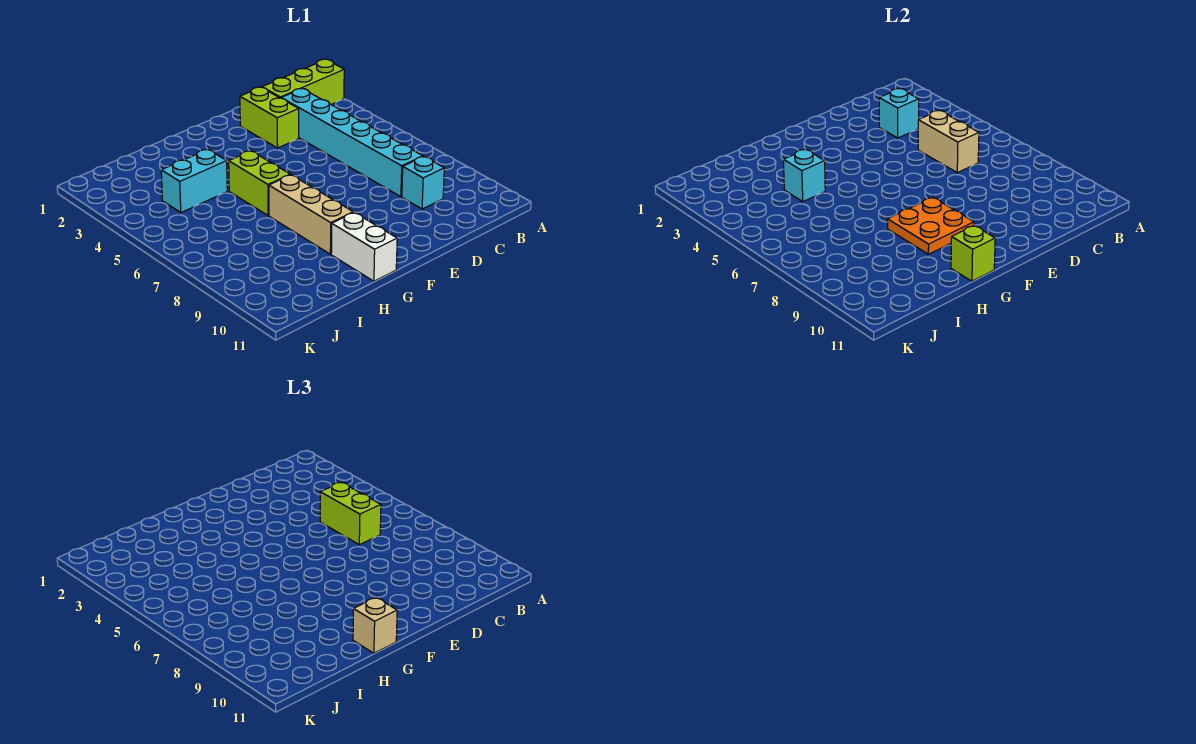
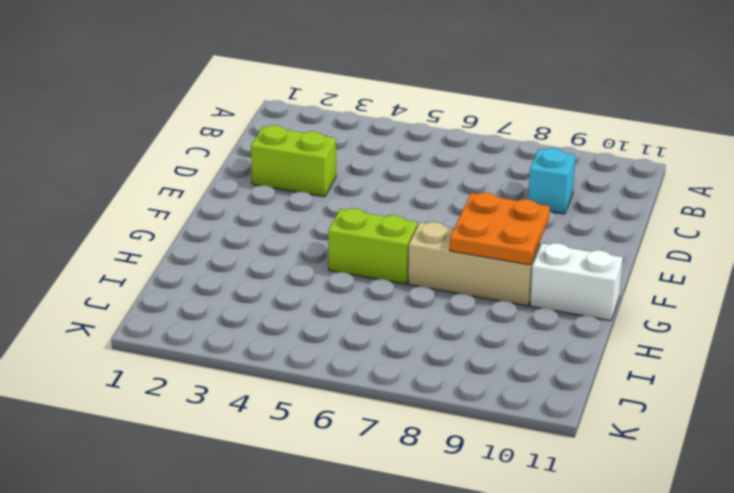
none -> lime brick A2:C2 level 1
none -> cyan brick C3:C8 level 1
none -> cyan brick H4:I4 level 1

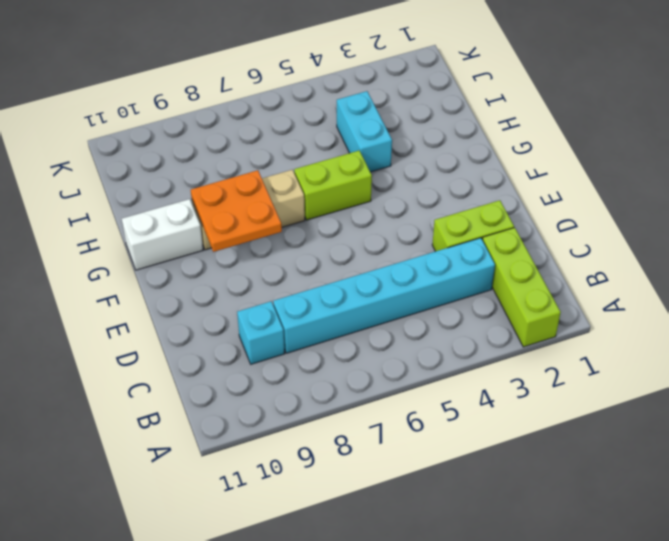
none -> cyan brick C3 level 2
none -> tan brick C5:C6 level 2
none -> lime brick G11 level 2

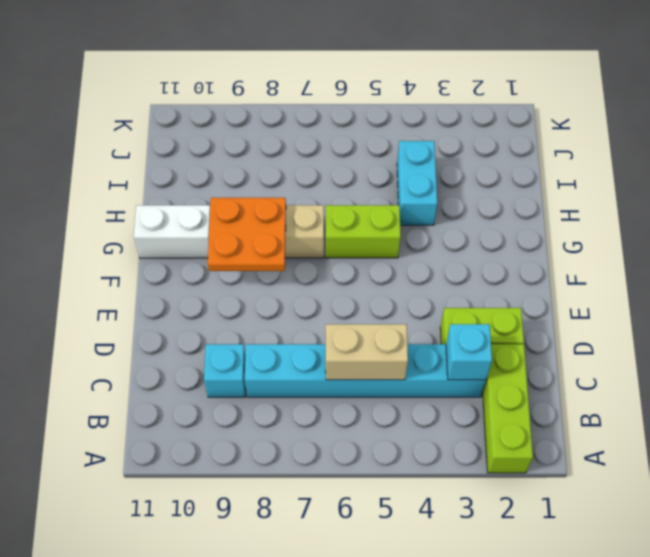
none -> lime brick G11 level 2
none -> cyan brick H4 level 2
none -> lime brick C5:C6 level 3

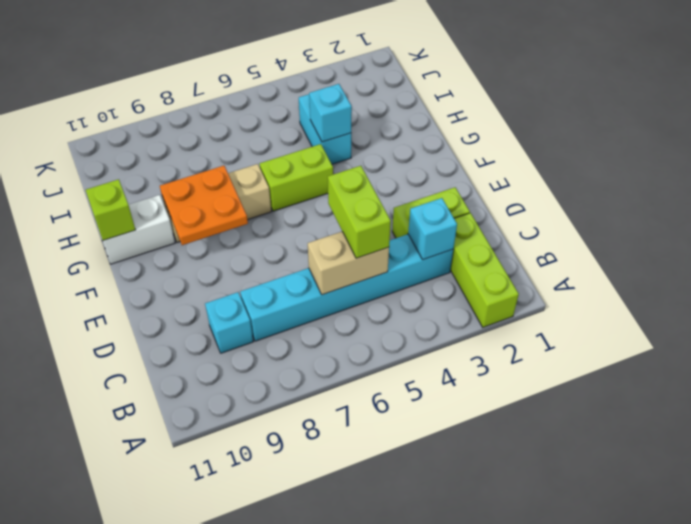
lime brick C5:D5 level 3 -> lime brick C5:C6 level 3
none -> tan brick G11 level 3

